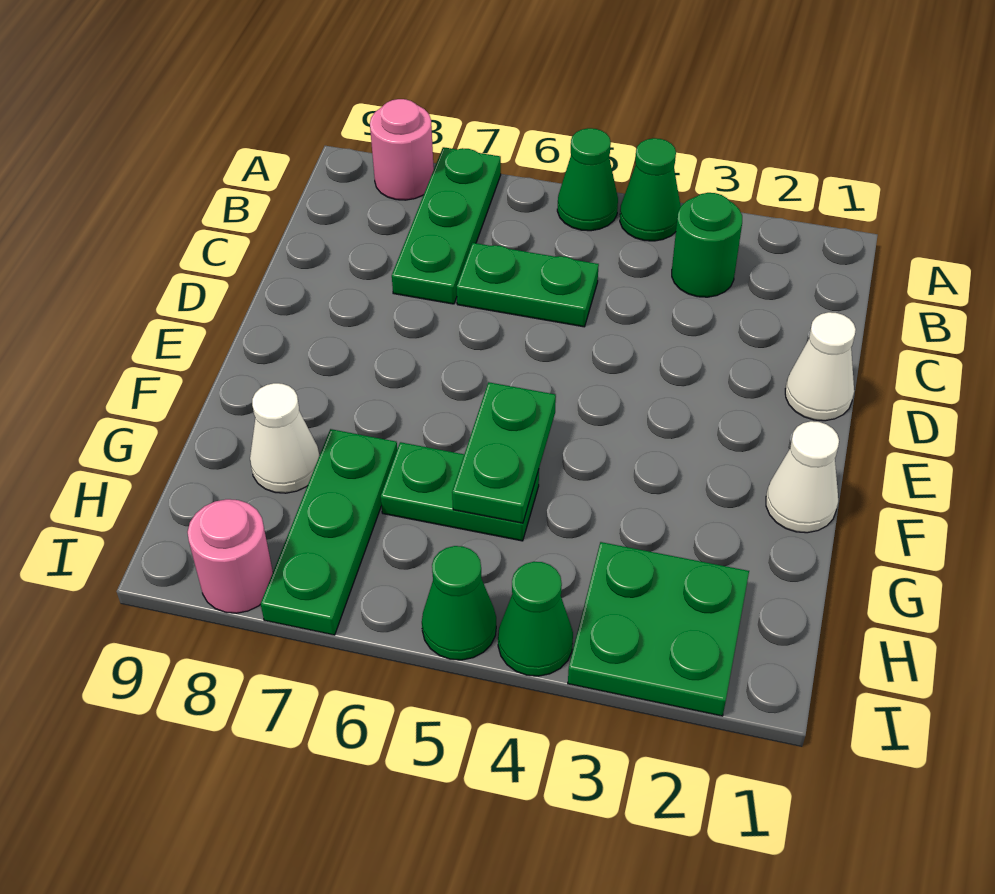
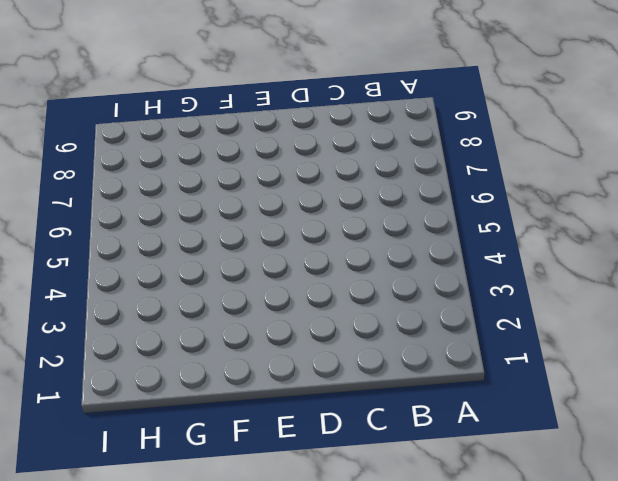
none -> green cone A4 level 1
none -> green cone A5 level 1
none -> green plate A7:C7 level 1

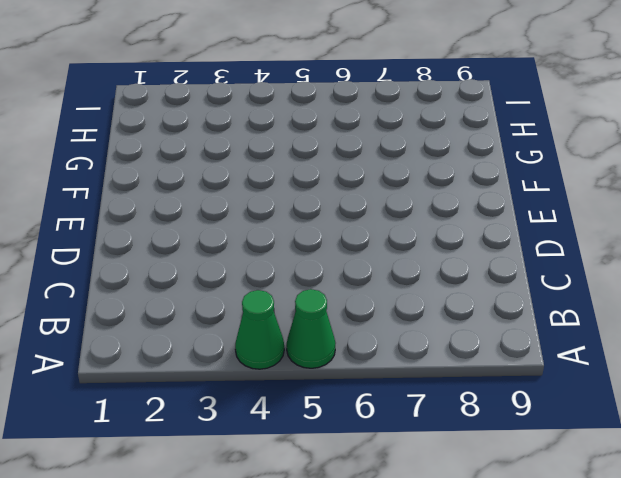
none -> green plate A7:C7 level 1
none -> pink round brick A8 level 1
none -> green round brick B3 level 1

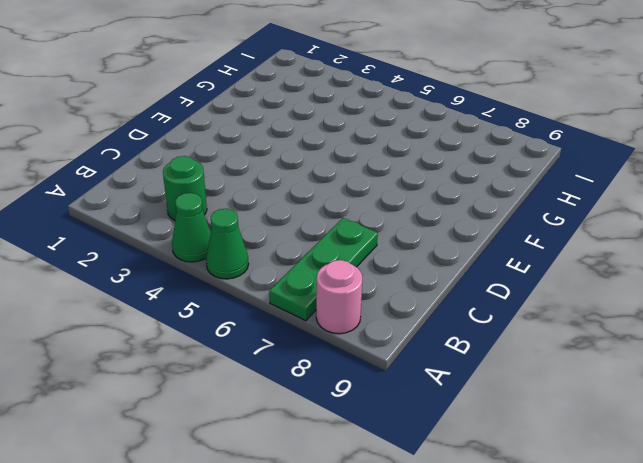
none -> green plate C5:C6 level 1
none -> white cone D1 level 1
none -> white cone F1 level 1

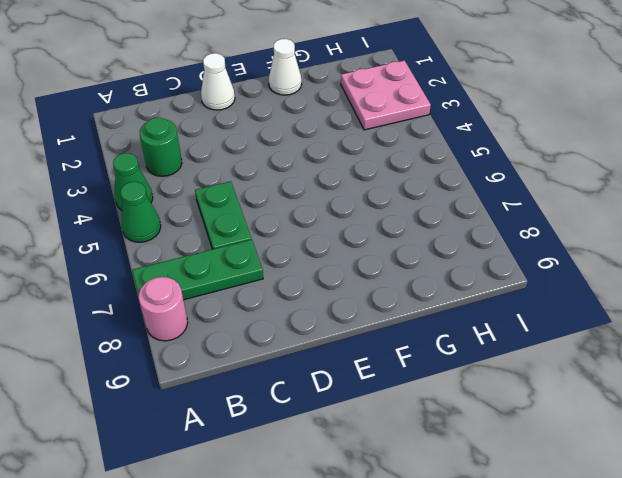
pink plate H2:I3 level 1 -> green plate H2:I3 level 1
none -> green plate G5:G6 level 1
none -> green plate G7:I7 level 1
none -> white cone G8 level 1

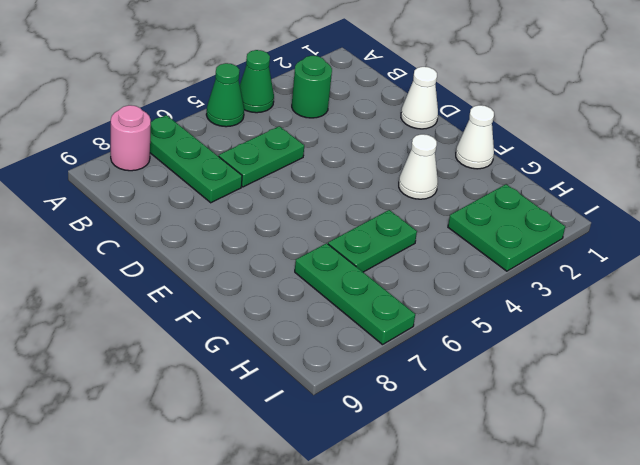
white cone F3 level 1 -> white cone G8 level 1
none -> green cone I4 level 1
none -> green cone I5 level 1
none -> pink round brick I8 level 1

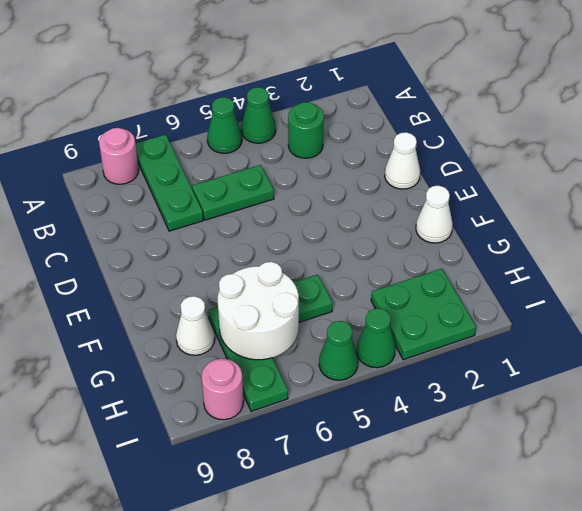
white round brick G6:H7 level 2 -> none
none -> green plate F5:G5 level 2

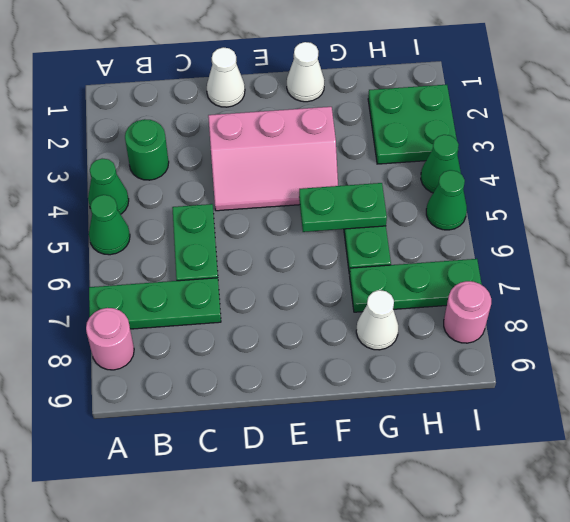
pink slope D3:F4 level 1 top 3 -> none

